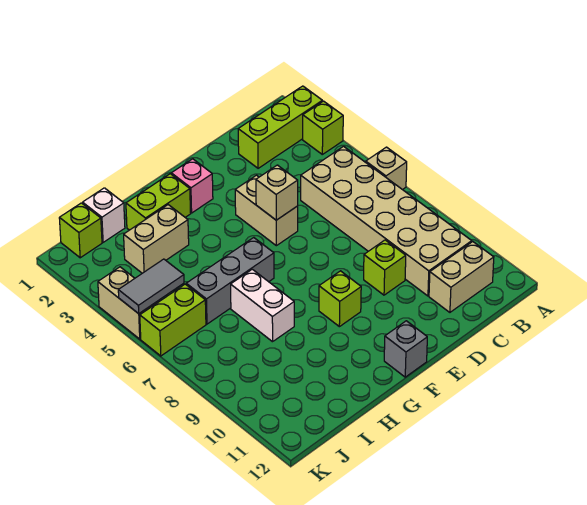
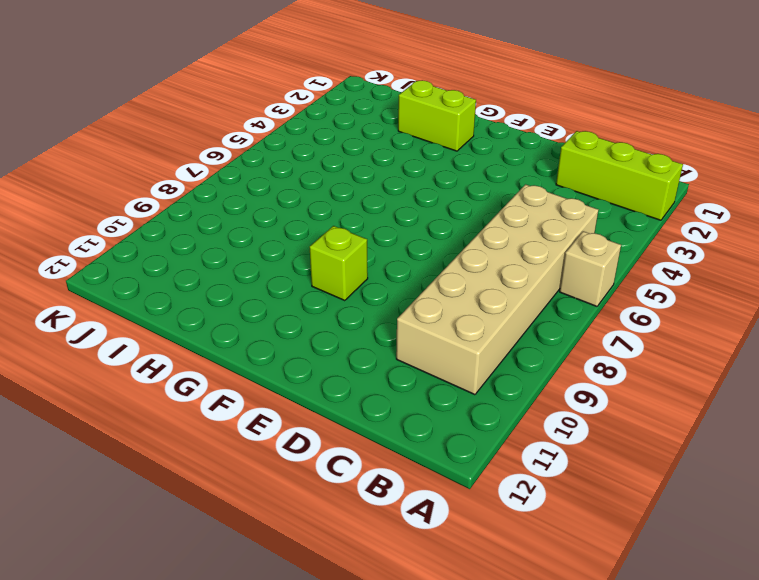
none -> lime brick A3 level 1
none -> tan brick B11:C11 level 1
none -> lime brick D9 level 1

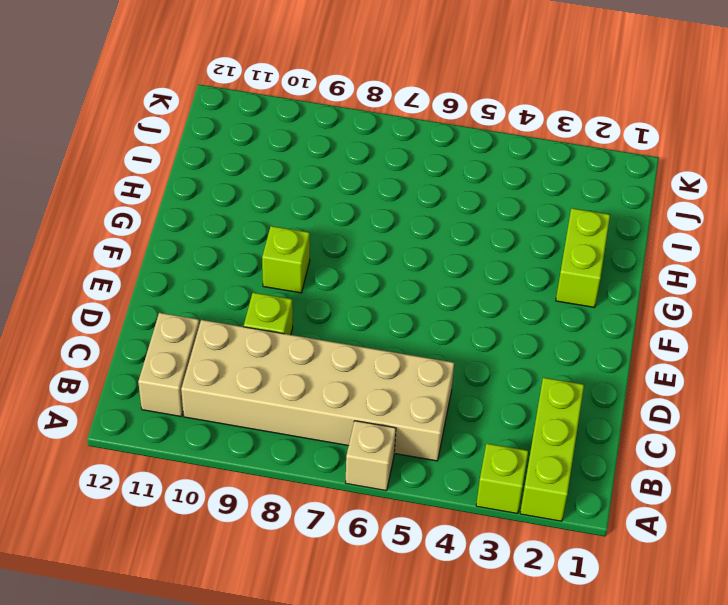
none -> tan brick E4:E5 level 1
none -> pink brick F2 level 1
none -> grey brick F12 level 1

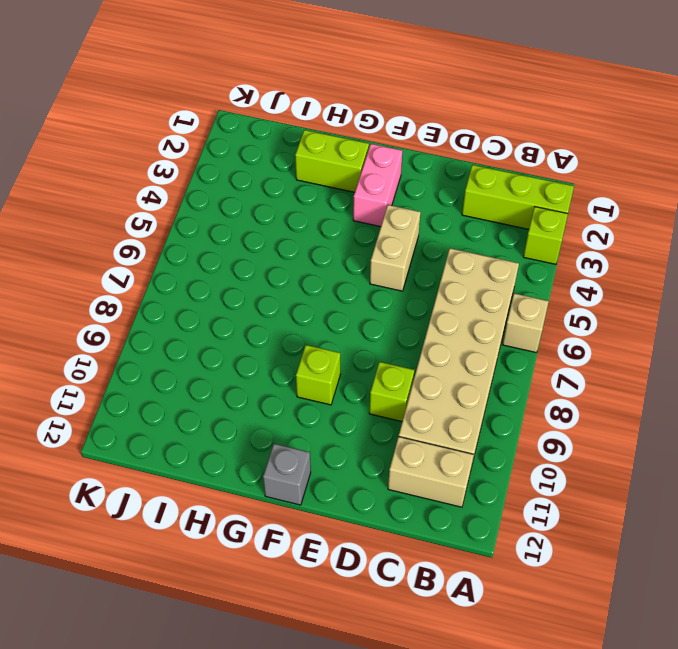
pink brick F2:F3 level 1 -> pink brick F2 level 1
none -> grey brick G6:I6 level 1
none -> tan brick H3:I3 level 1
none -> white brick H7:H8 level 1

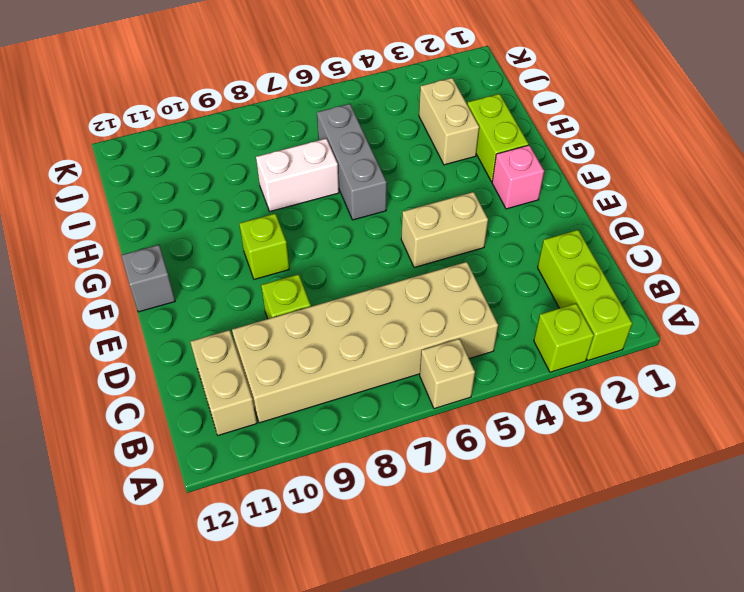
none -> white brick I1 level 1
none -> lime brick J1 level 1
none -> lime brick J6:K6 level 1

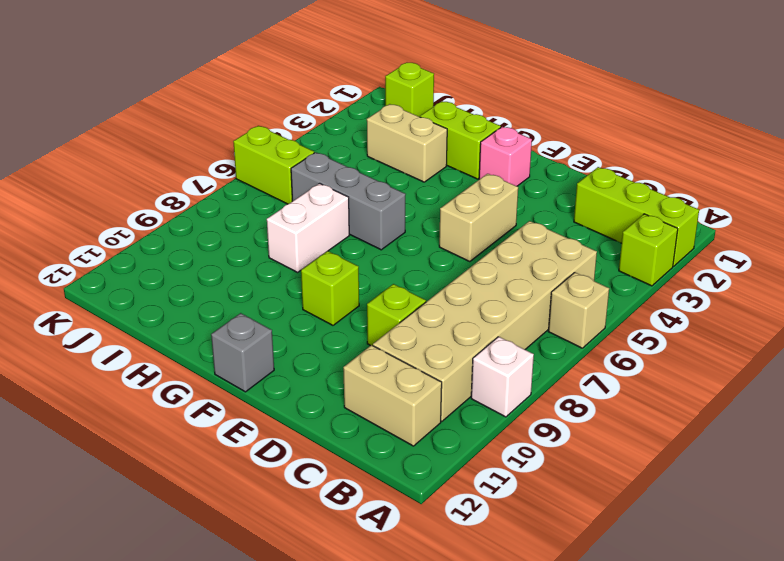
white brick A9 level 1 -> white brick I1 level 1
none -> tan brick K4:K5 level 1
none -> tan brick E5 level 2
none -> grey tile J5:K5 level 2

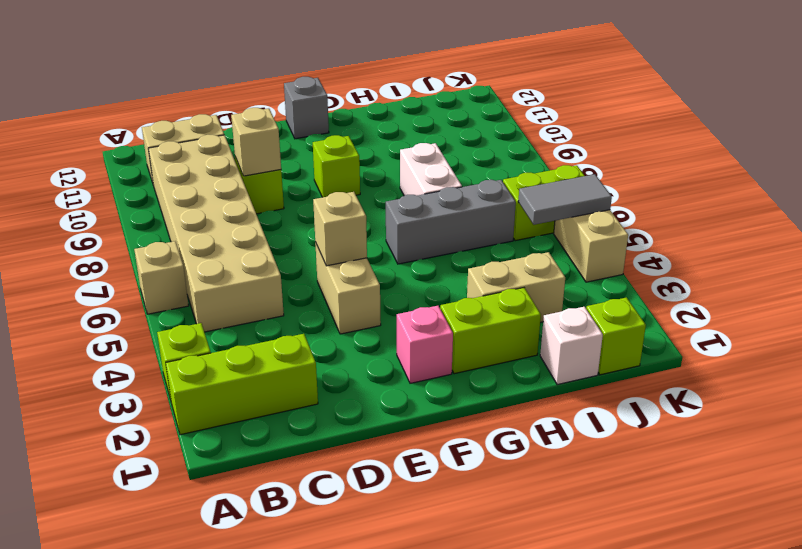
tan brick D9 level 2 -> none

